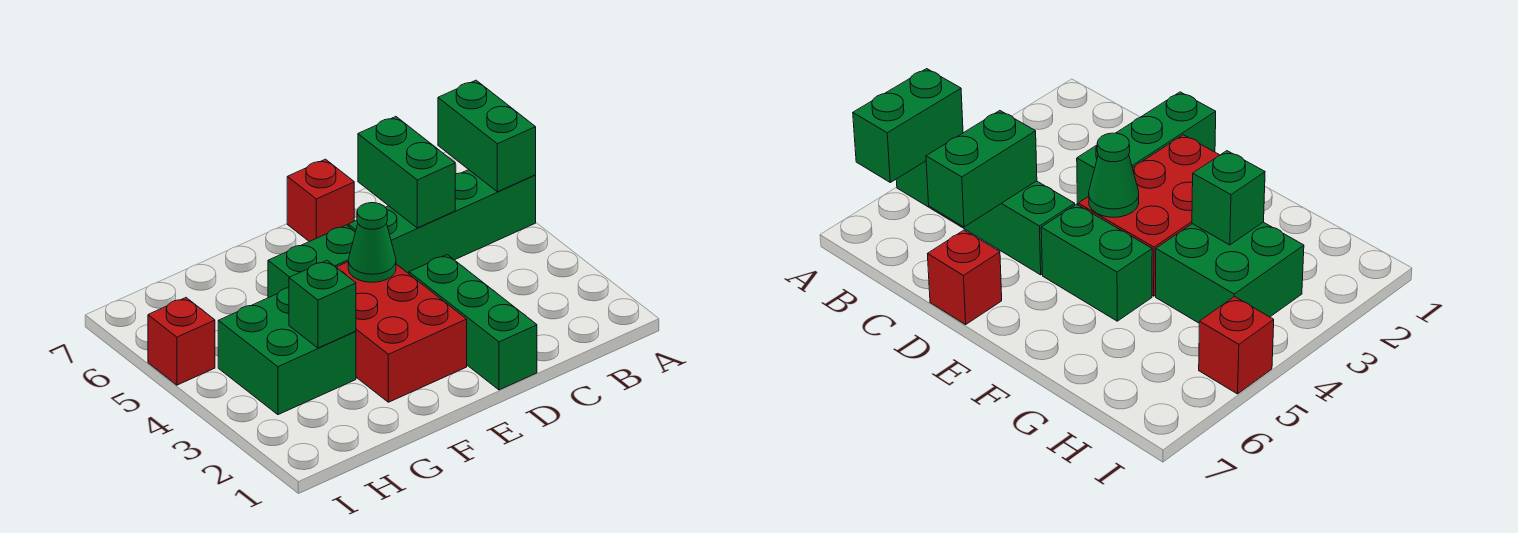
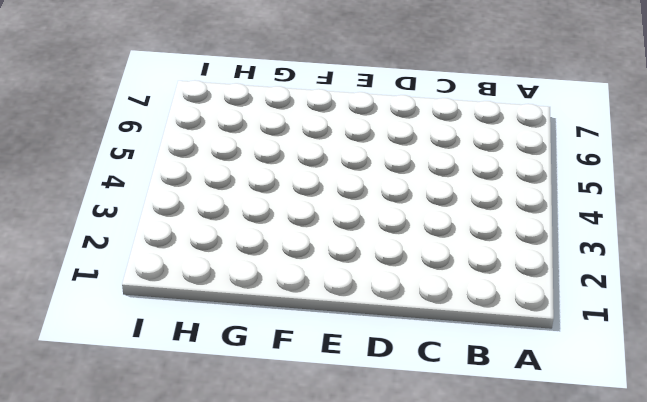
none -> green brick A5:D5 level 1
none -> green brick D1:D3 level 1

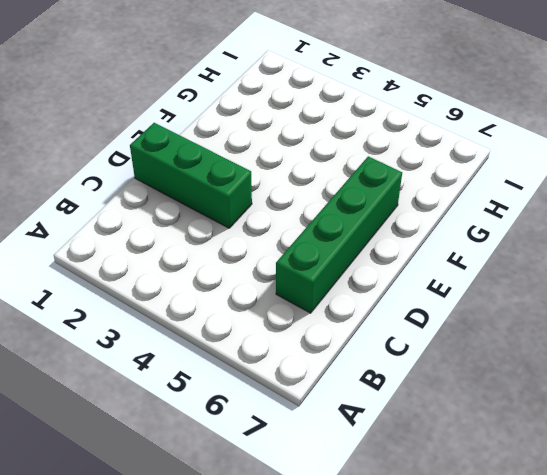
green brick C6:F6 level 1 -> green brick A5:D5 level 1
none -> red brick D7 level 1
none -> red brick E2:F4 level 1

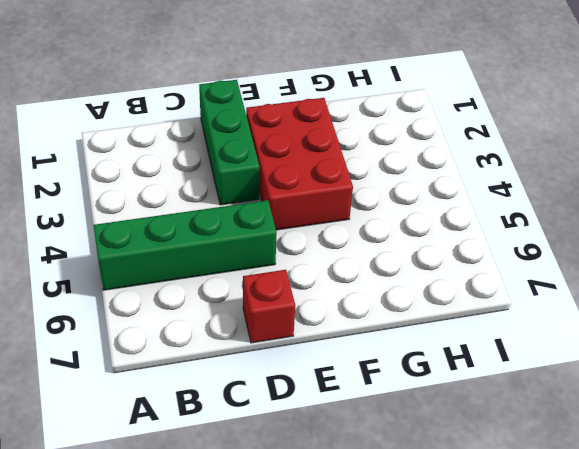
none -> green brick E5:F5 level 1
none -> green brick G3:H4 level 1

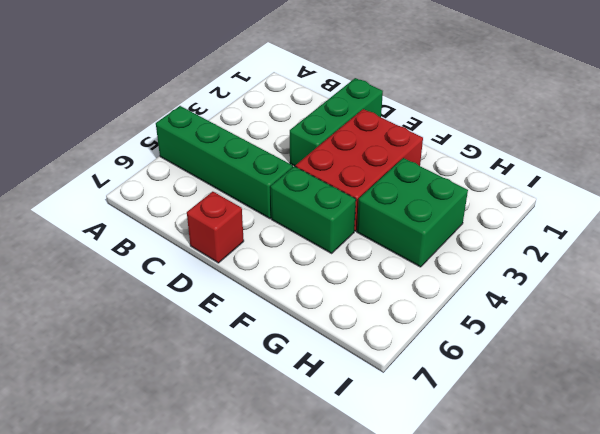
none -> red brick I5 level 1
none -> green brick A5:A6 level 2

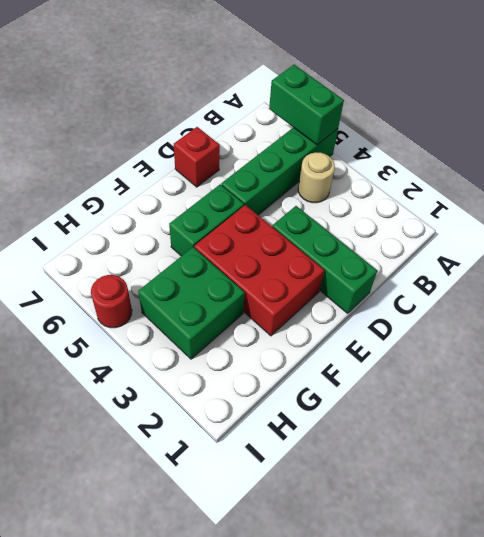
tan round brick B4 level 1 -> none
red round brick I5 level 1 -> red brick I5 level 1
none -> green brick C5:C6 level 2
none -> green cone E4 level 2

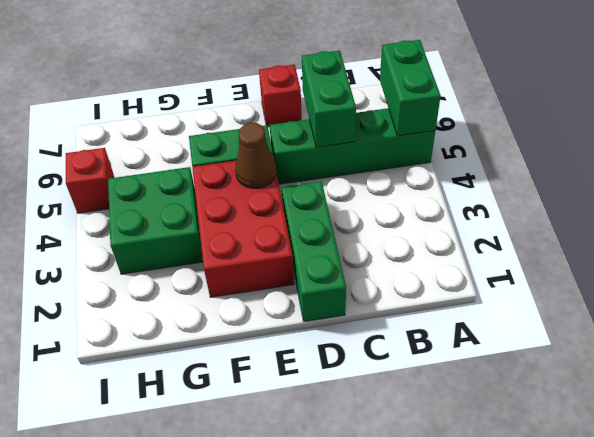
brown cone E4 level 2 -> green cone E4 level 2
none -> green brick G3 level 2

